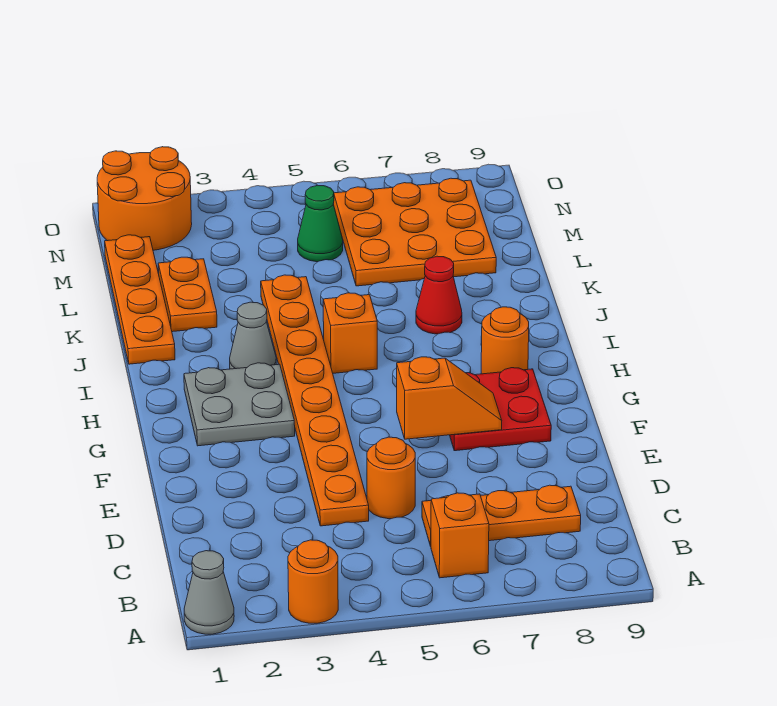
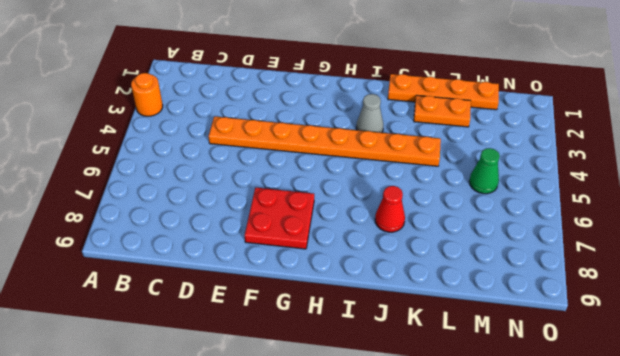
none -> grey cone A1 level 1
none -> orange brick B6 level 1
none -> orange plate C6:C8 level 1

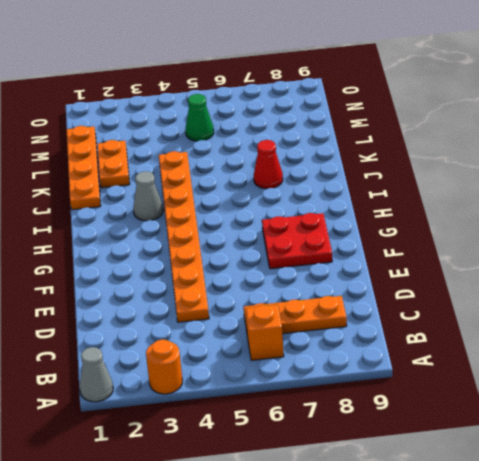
none -> orange round brick D5 level 1
none -> grey plate G2:H3 level 1
none -> orange round brick H8 level 1

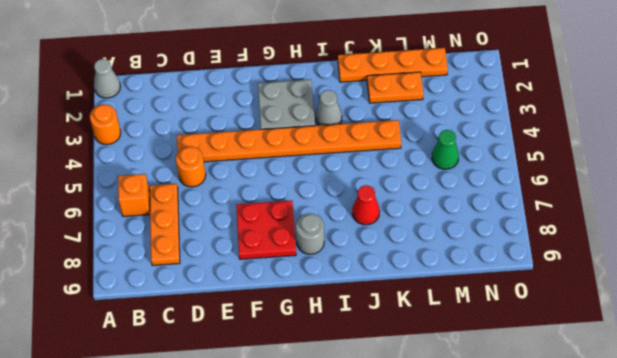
grey round brick H8 level 1 -> orange round brick H8 level 1
none -> orange brick I5 level 1
none -> orange plate L6:N8 level 1
none -> orange round brick N1:O2 level 1

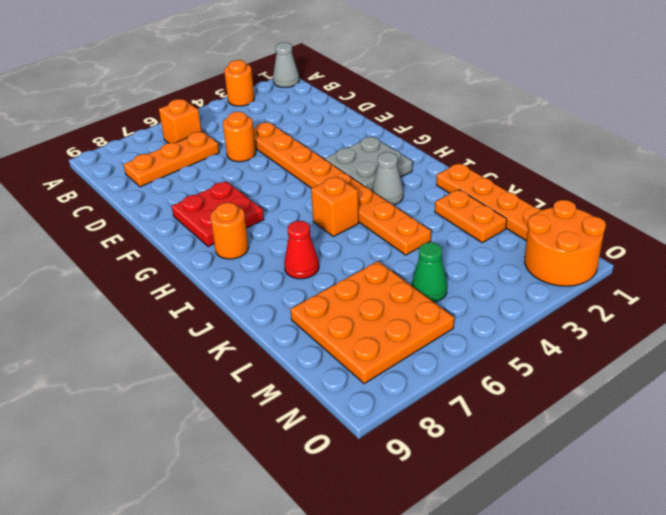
none -> orange slope F6:F7 level 2 top 6

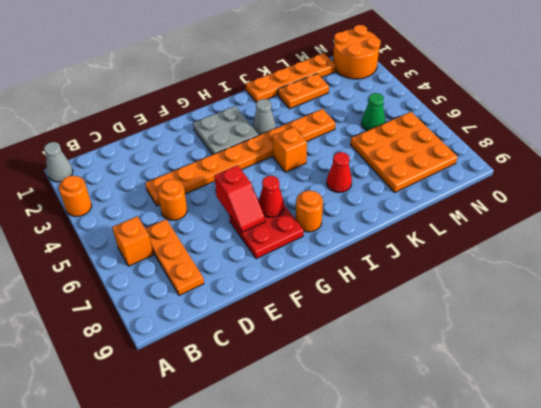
red slope F6:F7 level 2 top 6 -> orange slope F6:F7 level 2 top 6
red cone G7 level 2 -> none

